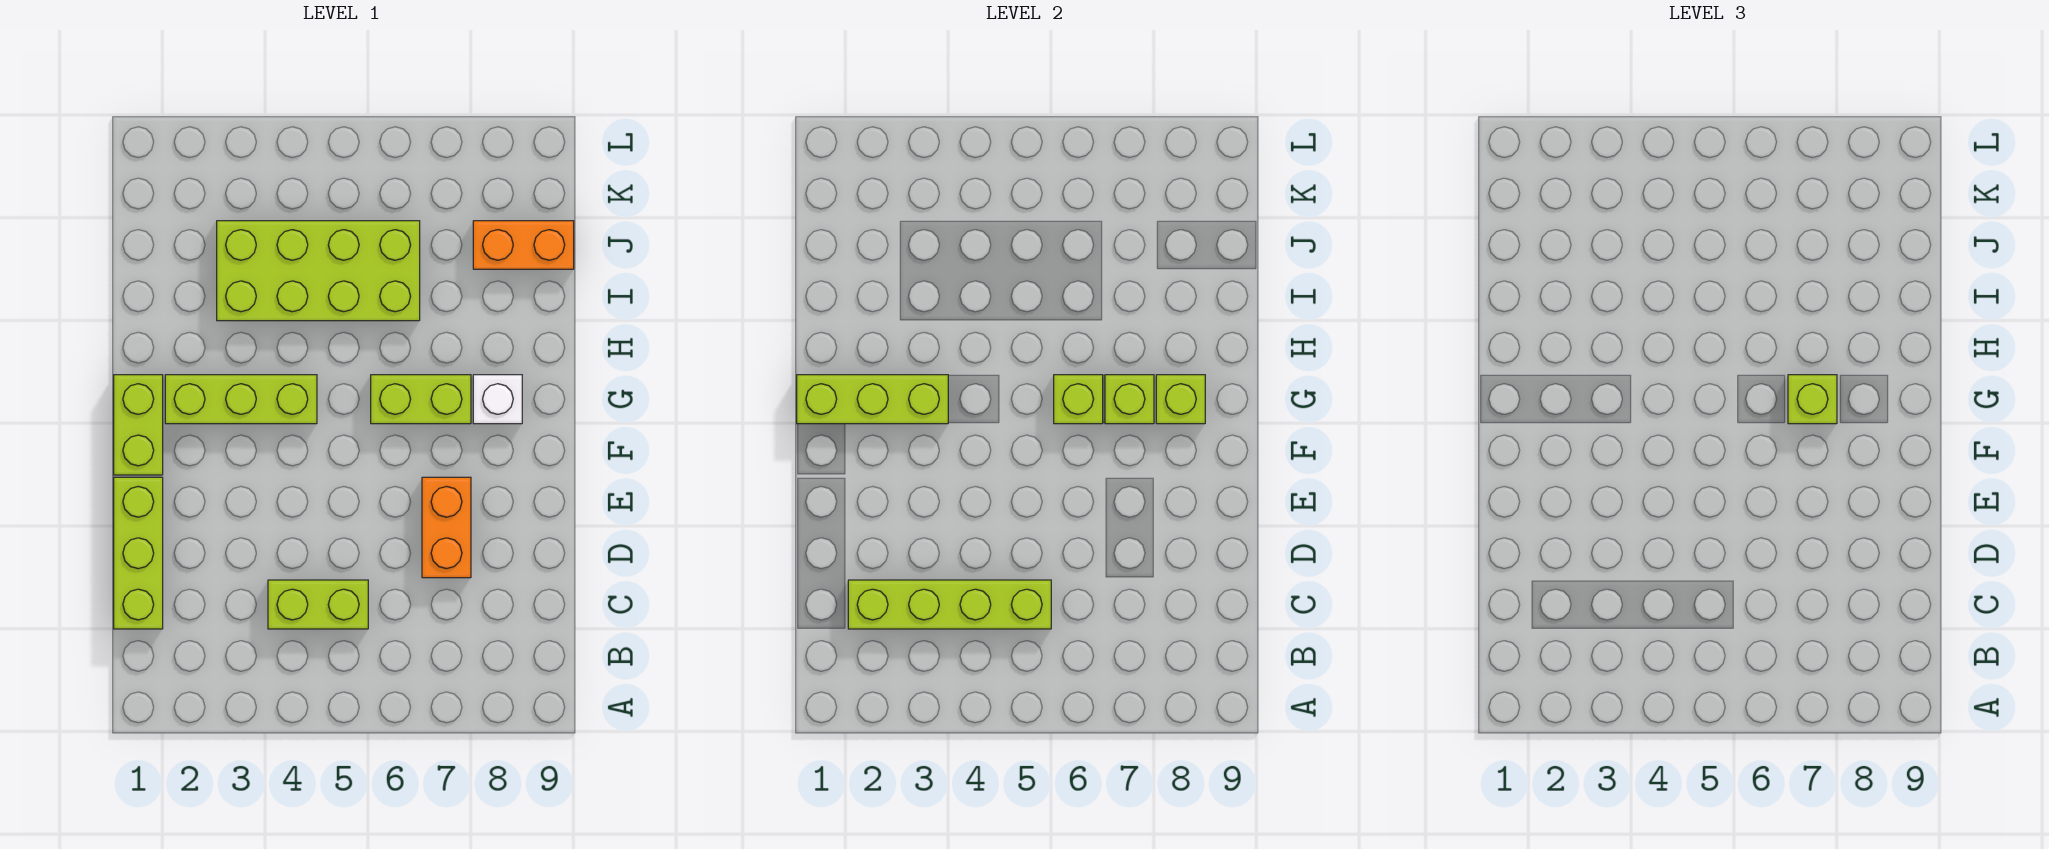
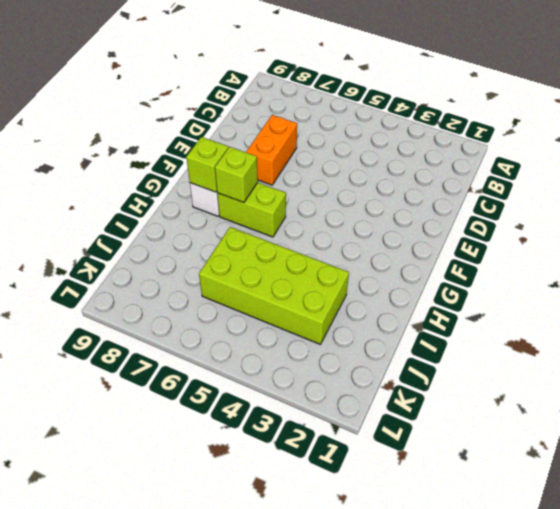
none -> lime brick C1:E1 level 1
none -> lime brick C4:C5 level 1
none -> lime brick F1:G1 level 1

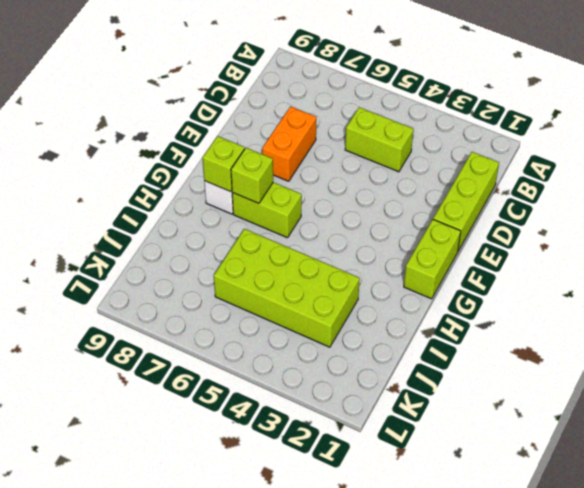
none -> lime brick G2:G4 level 1
none -> orange brick J8:J9 level 1
none -> lime brick C2:C5 level 2

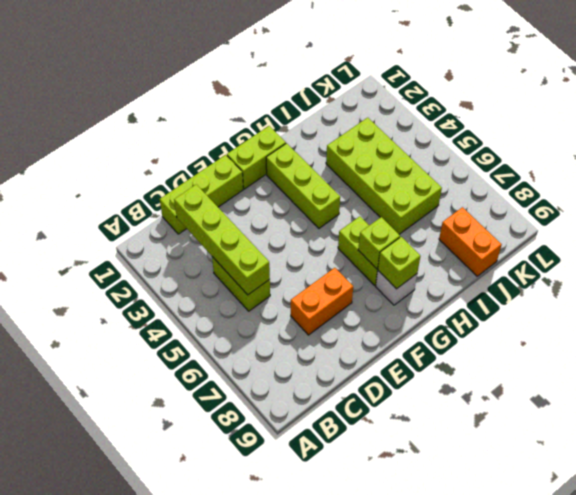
none -> lime brick G1:G3 level 2
none -> lime brick G6 level 2
none -> lime brick G7 level 3

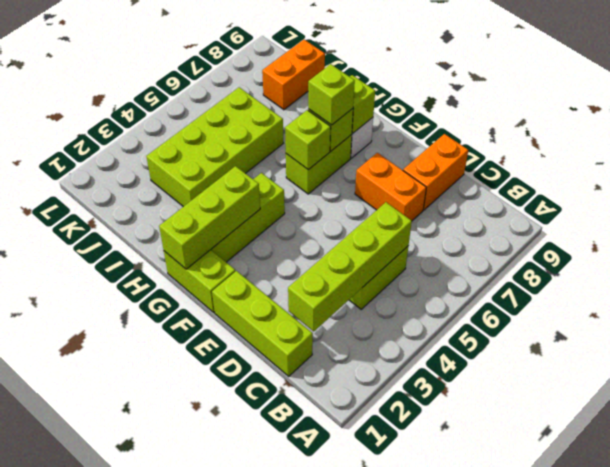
orange brick D8:D9 level 1 -> none

